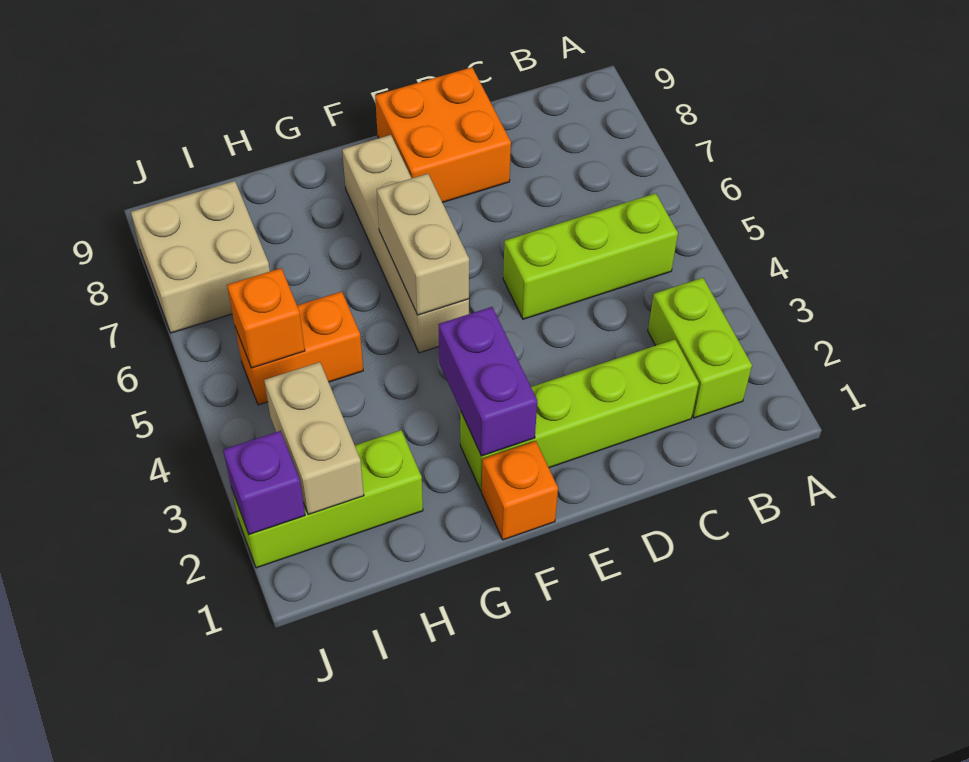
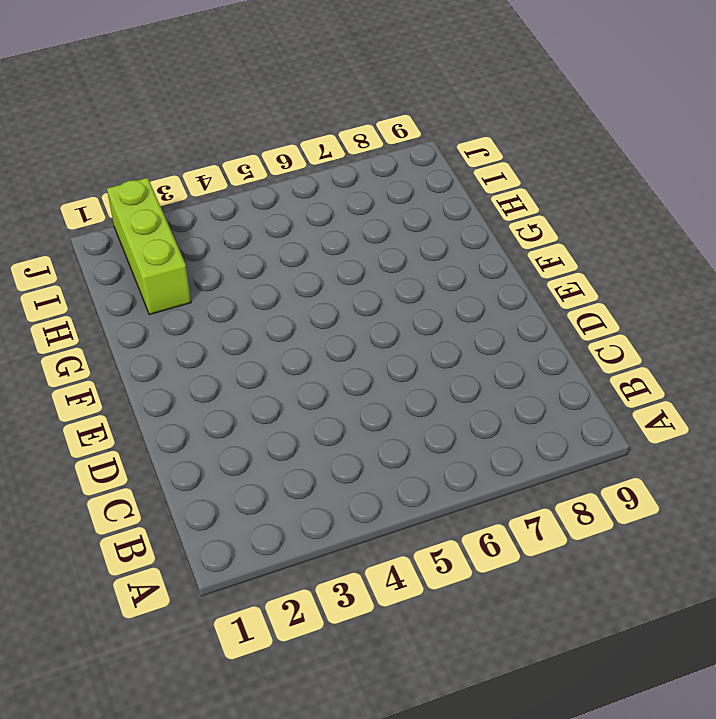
none -> lime brick B2:B3 level 1
none -> lime brick B5:D5 level 1
none -> lime brick C2:F2 level 1

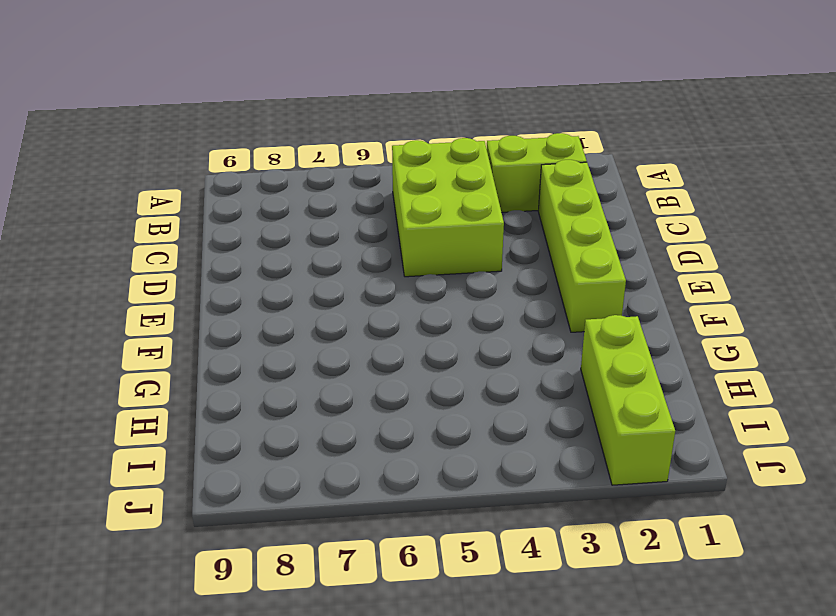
lime brick B4:D5 level 1 -> lime brick B5:D5 level 1
none -> orange brick D8:E9 level 1
none -> orange brick F1 level 1
none -> tan brick F5:F8 level 1

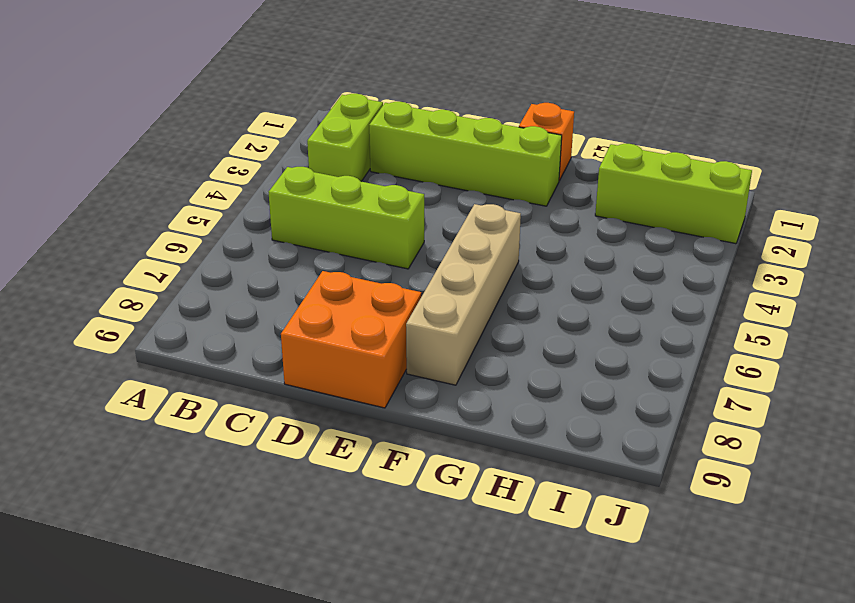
none -> orange brick H5:I5 level 1
none -> tan brick I7:J8 level 1
none -> purple brick F2:F3 level 2

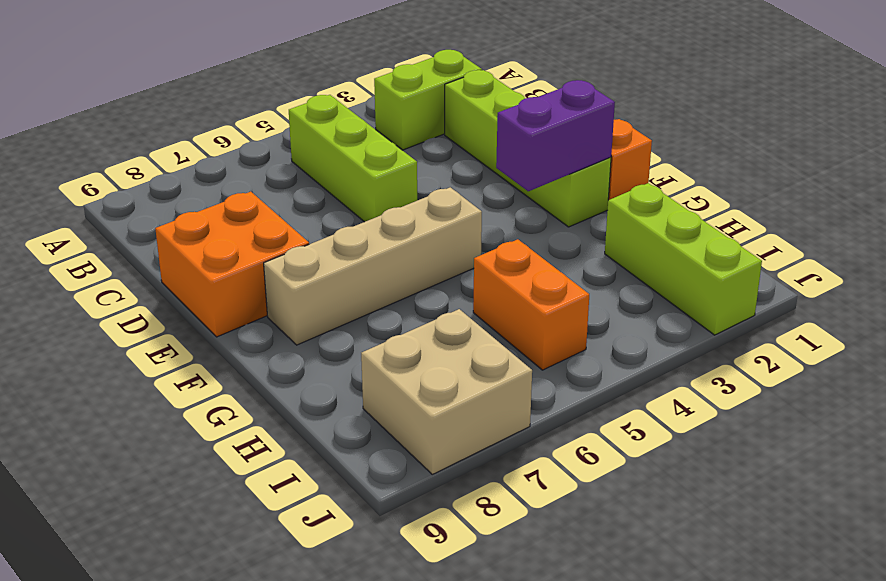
none -> tan brick F5:F6 level 2
none -> tan brick I2:I3 level 2
none -> orange brick I5 level 2

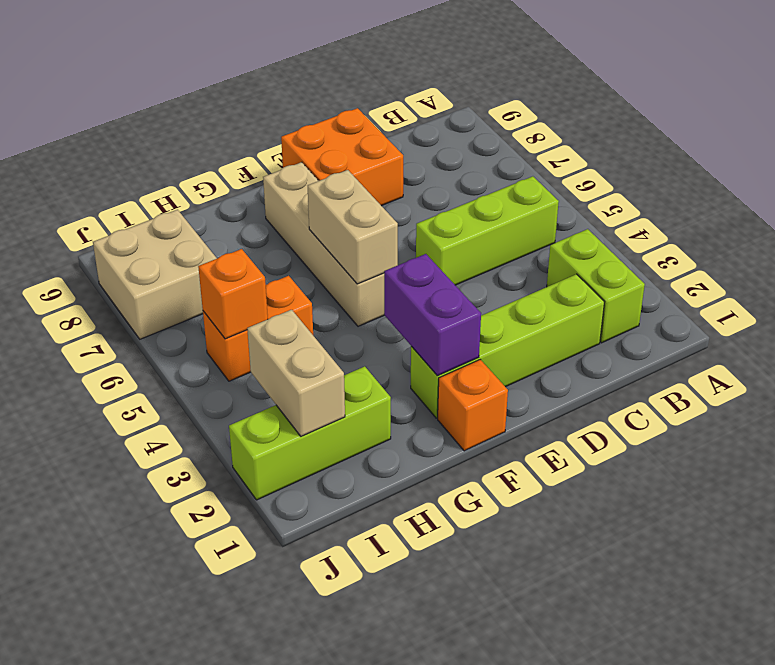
none -> purple brick J2 level 2

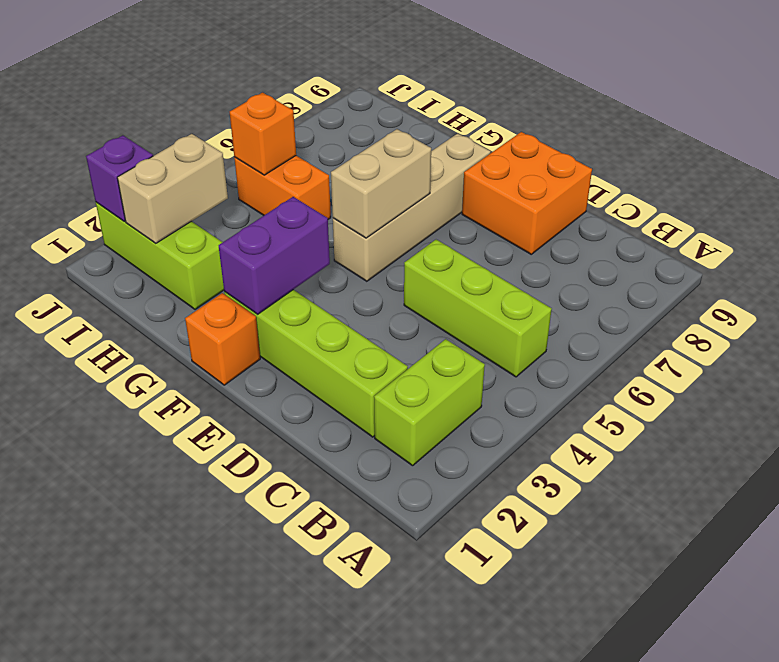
none -> tan brick I7:J8 level 1

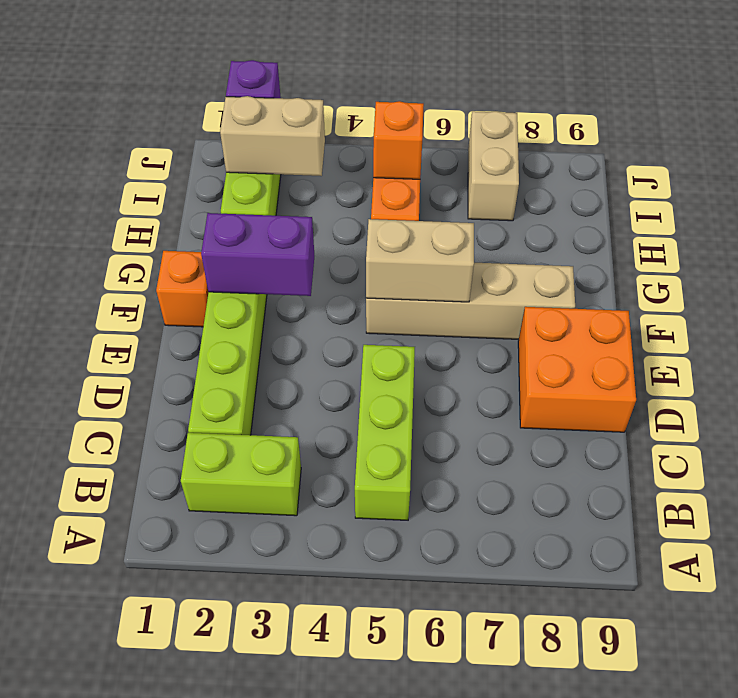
tan brick I7:J7 level 1 -> tan brick I7:J8 level 1

